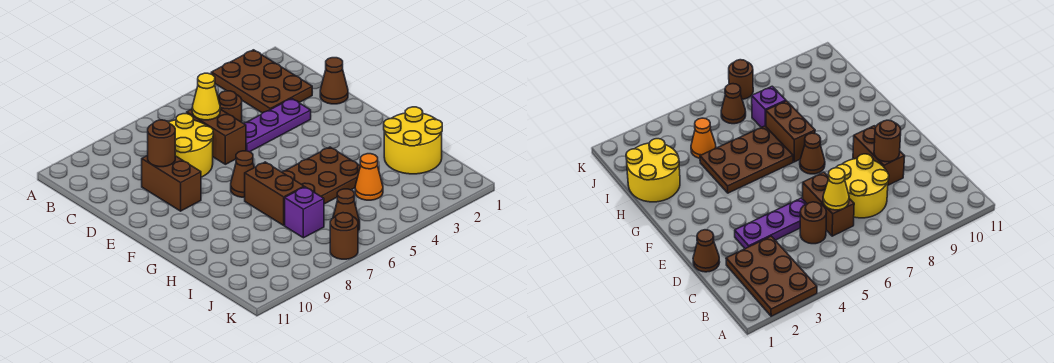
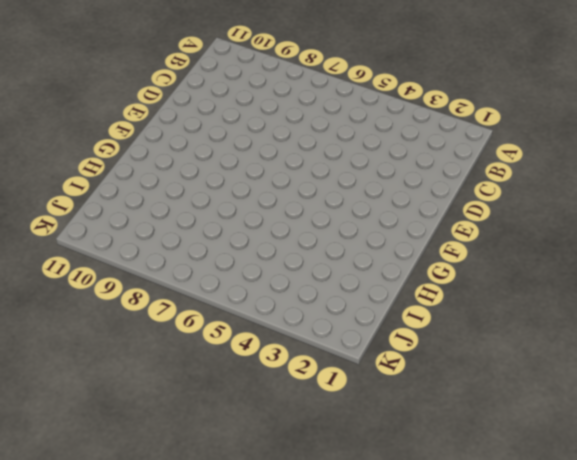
none -> brown plate A2:C3 level 1
none -> brown round brick C5 level 1
none -> brown brick C6:D6 level 1

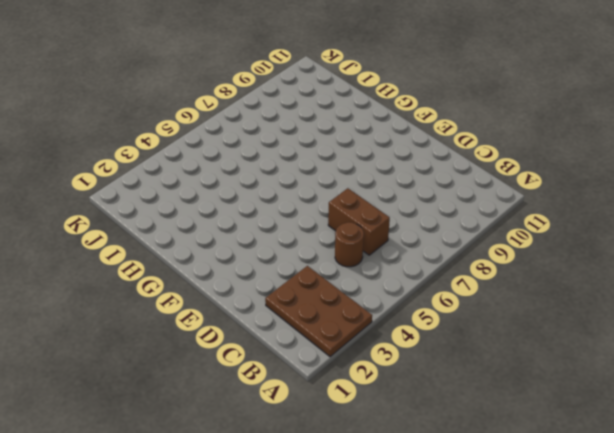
none -> yellow round brick C7:D8 level 1
none -> brown cone D1 level 1
none -> purple plate D3:D5 level 1

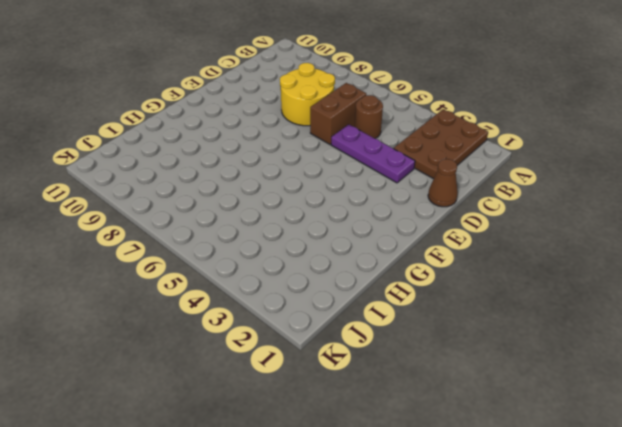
none -> brown brick D9:E9 level 1
none -> brown cone F7 level 1
none -> brown plate G4:H6 level 1

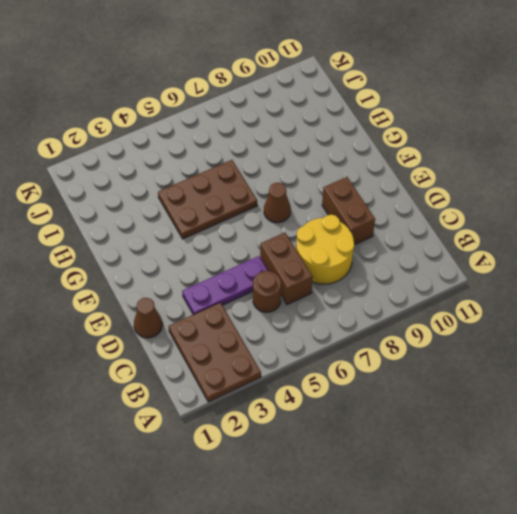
none -> brown brick G7:H7 level 1
none -> yellow round brick H1:I2 level 1
none -> orange cone I4 level 1

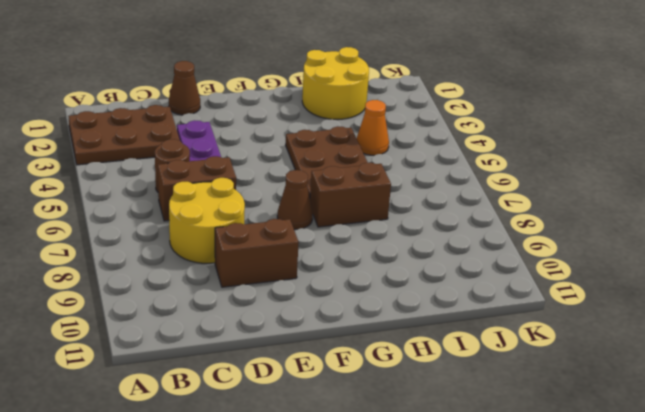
none -> purple brick I7 level 1
none -> brown cone J6 level 1
none -> brown round brick K7 level 1

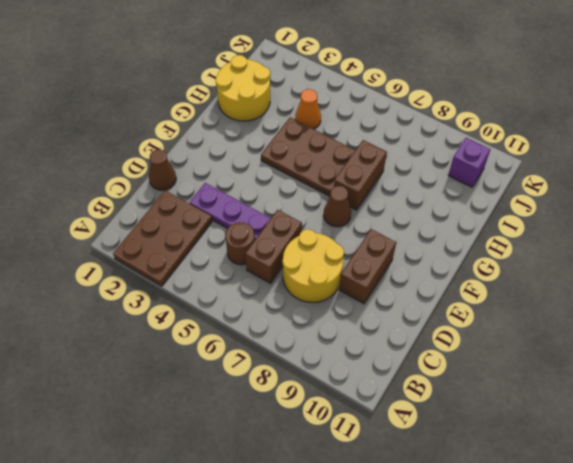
purple brick J10 level 1 -> purple brick I7 level 1
none -> brown cone J6 level 1
none -> brown round brick K7 level 1
none -> yellow cone C6 level 2

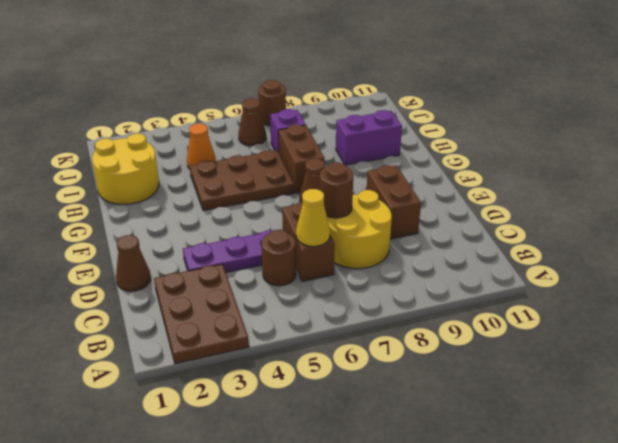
brown round brick D7 level 2 -> brown round brick D9 level 2
purple brick H9:H10 level 1 -> none

